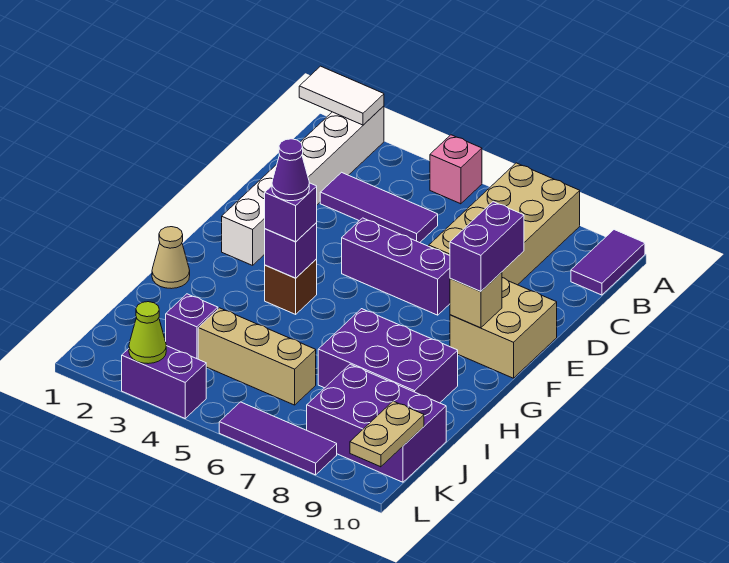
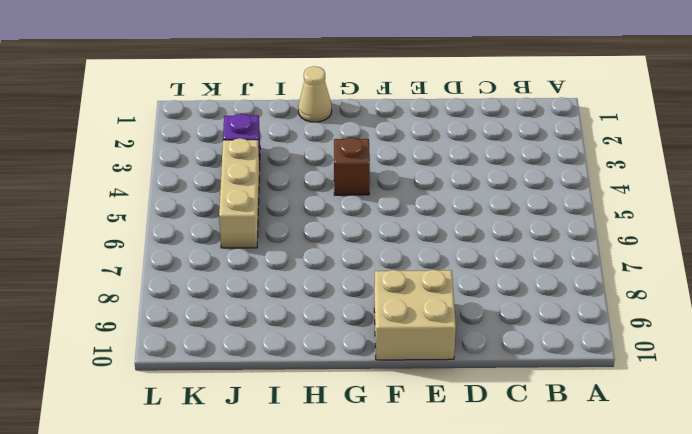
none -> white brick A2:F2 level 1
none -> pink brick A5 level 1
none -> tan brick A7:D8 level 1

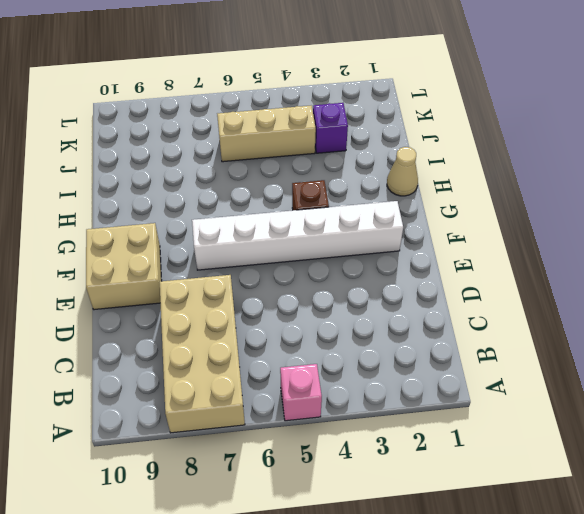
white brick F2:F7 level 1 -> white brick A2:F2 level 1
none -> purple tile A10:B10 level 1
none -> purple tile C3:C5 level 1
none -> purple brick E5:E7 level 1

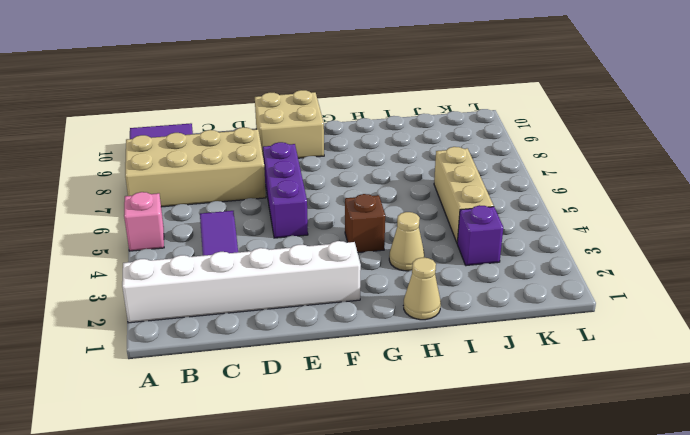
tan cone H3 level 1 -> none
none -> purple brick H7:I9 level 1
none -> purple brick J8:K10 level 1
none -> purple brick L3:L4 level 1

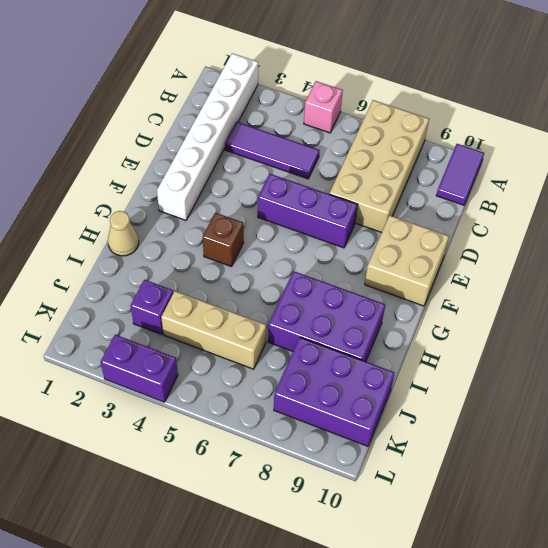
none -> purple tile L6:L8 level 1
none -> white tile A1:A2 level 2
none -> tan brick F9 level 2

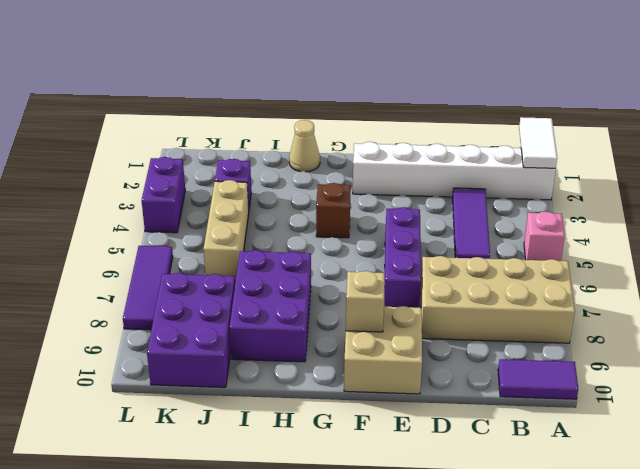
none -> purple brick G4 level 2
none -> tan plate K10:L10 level 2
none -> lime cone L3 level 2

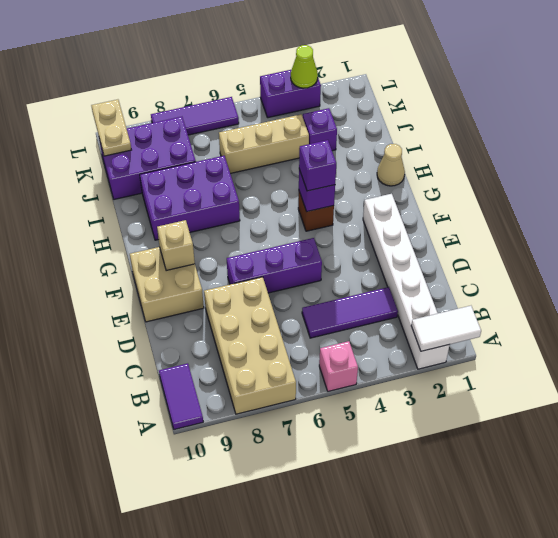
none -> purple brick E9:F9 level 3
none -> purple cone G4 level 4

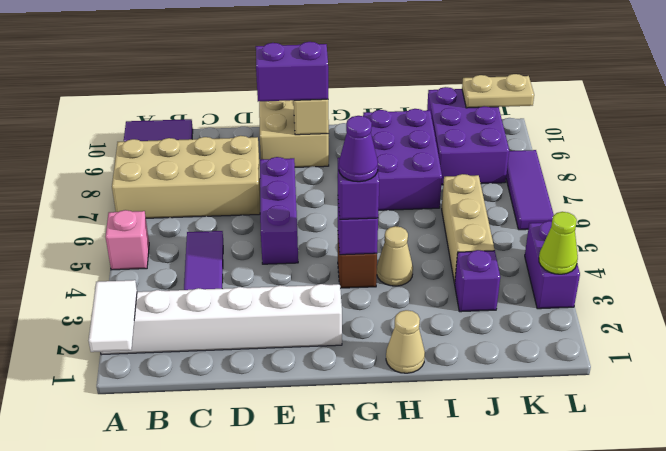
tan cone H4 level 1 -> none

